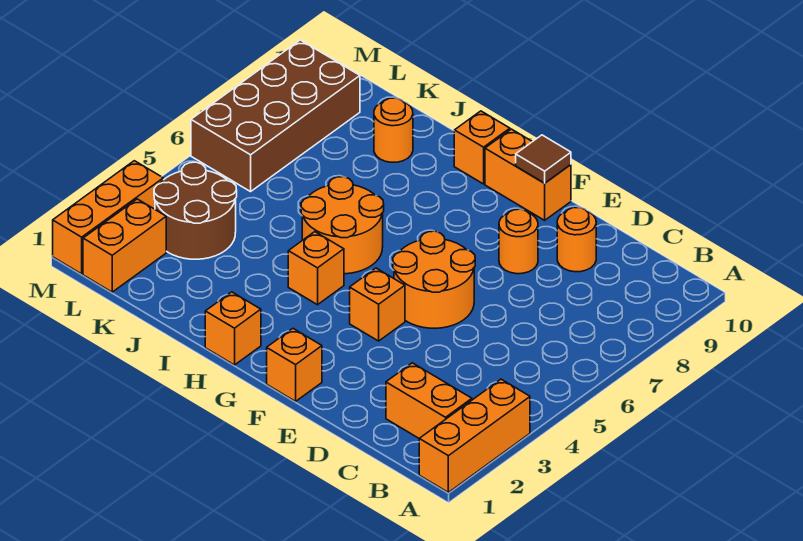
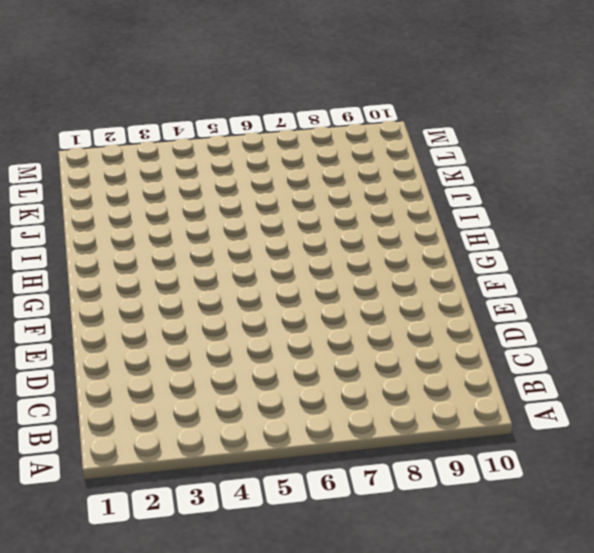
none -> orange brick A1:A3 level 1
none -> orange brick B2:C2 level 1
none -> orange round brick D9 level 1

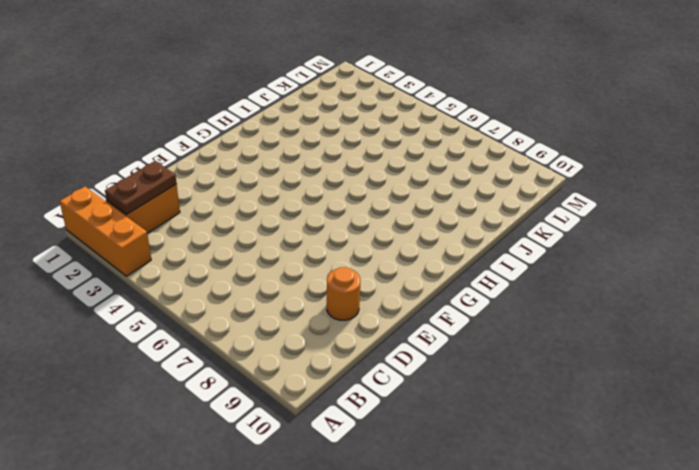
brown plate B2:C2 level 2 -> none
none -> orange round brick E5:F6 level 1
none -> orange round brick E8 level 1
none -> orange brick F1 level 1

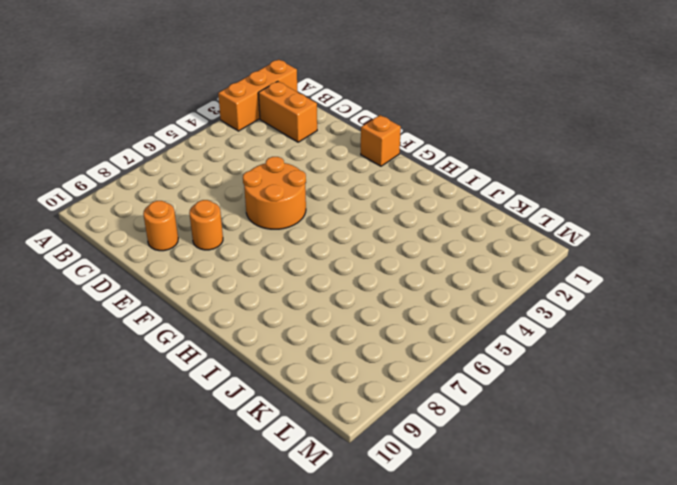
none -> orange brick F4 level 1
none -> orange brick F10:G10 level 1
none -> orange brick H1 level 1

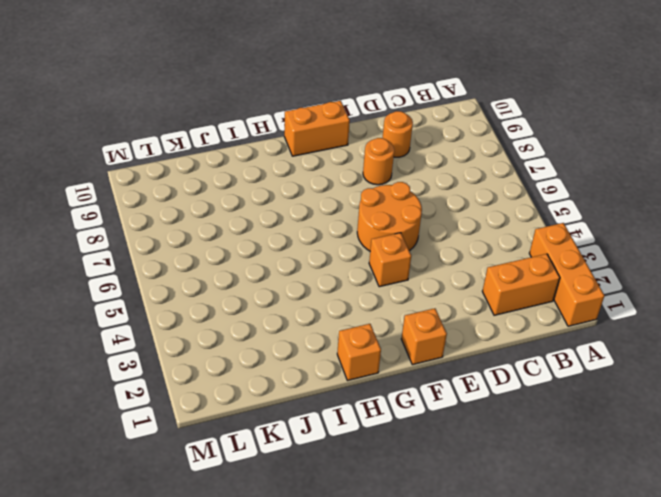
none -> orange brick H4 level 1
none -> orange round brick H5:I6 level 1
none -> orange brick H10 level 1

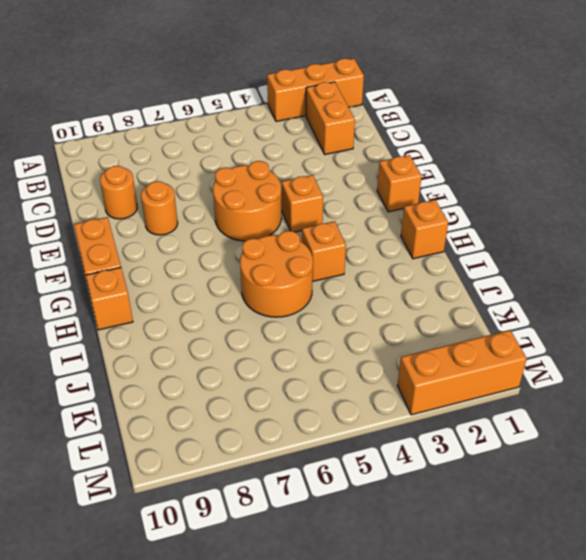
none -> orange round brick J9 level 1
none -> brown round brick K3:L4 level 1
none -> orange brick L1:L2 level 1

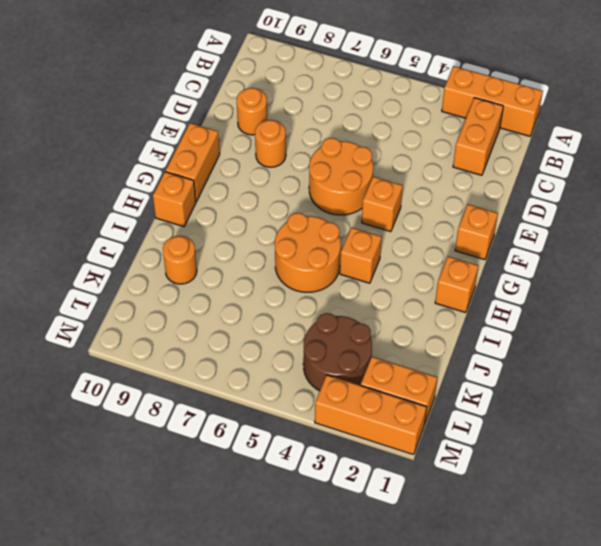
none -> brown brick L6:M9 level 1
none -> brown tile F10 level 2

